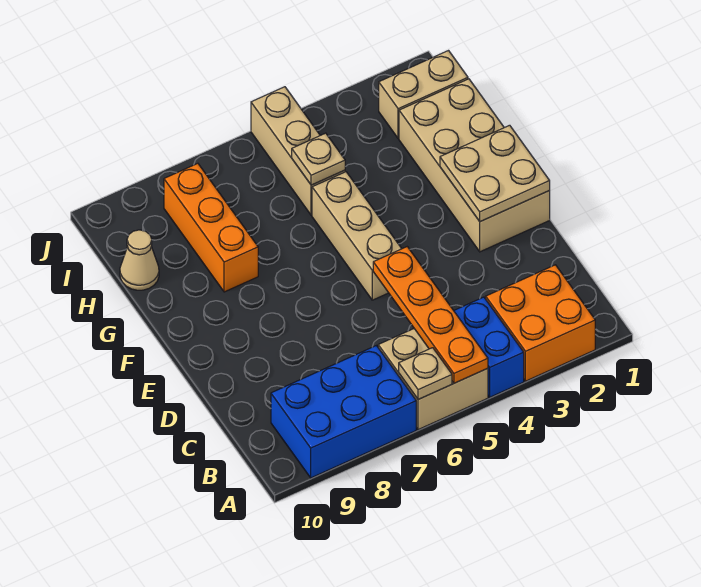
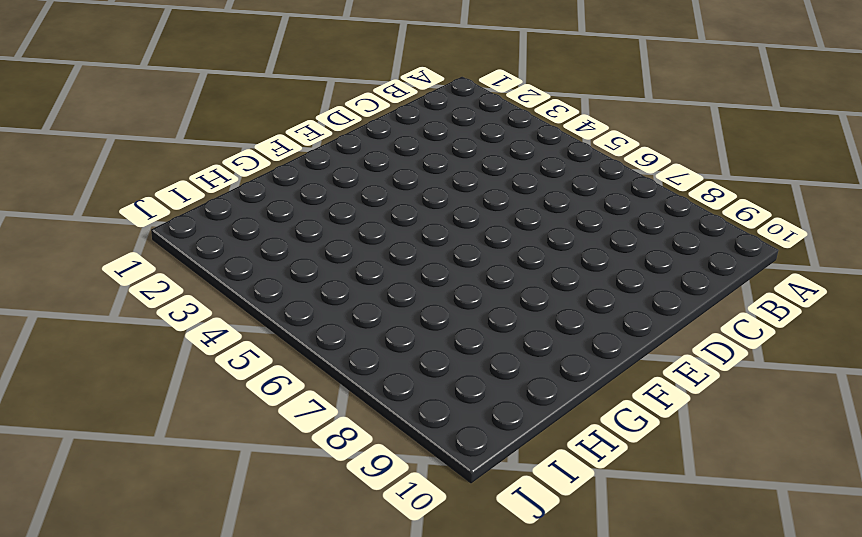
none -> orange brick A2:B3 level 1
none -> blue brick A4:B4 level 1
none -> tan brick A5:B6 level 1

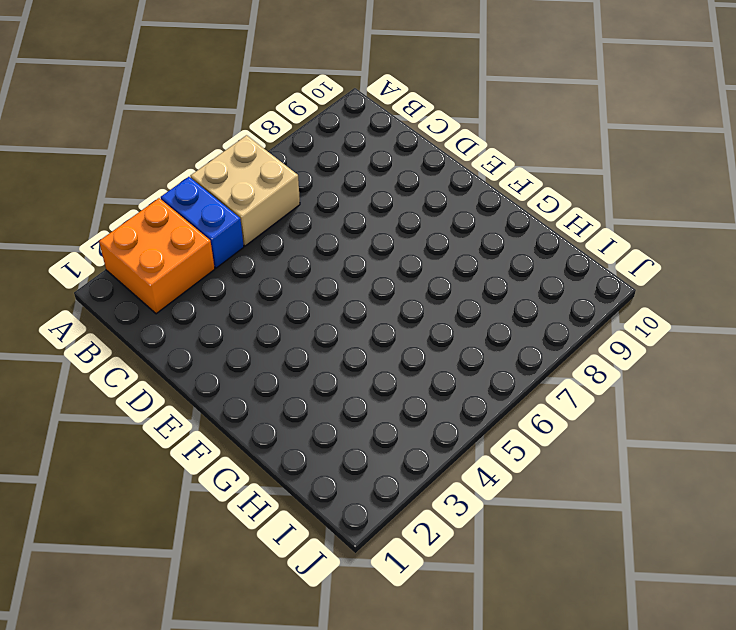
none -> blue brick A7:B9 level 1
none -> tan brick E1:H2 level 1
none -> tan brick E5:G5 level 1

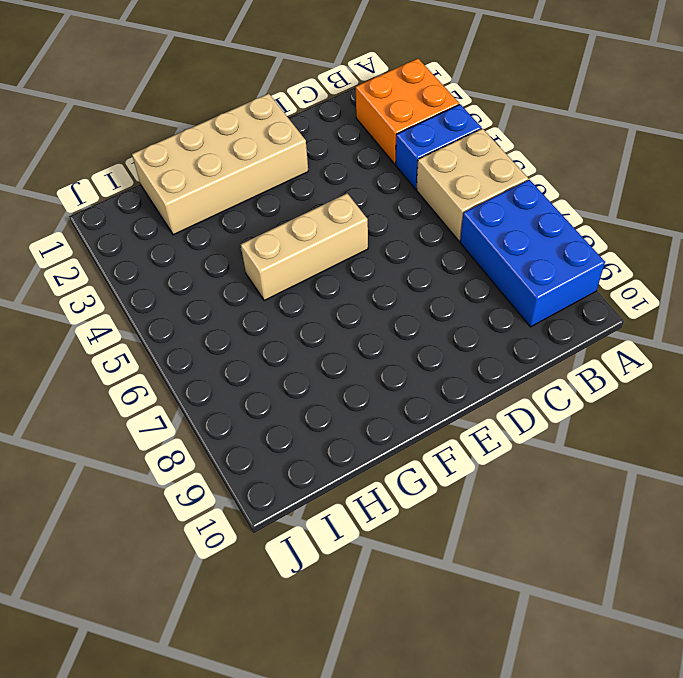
none -> orange brick G8:I8 level 1
none -> tan brick H5:J5 level 1
none -> tan cone H10 level 1

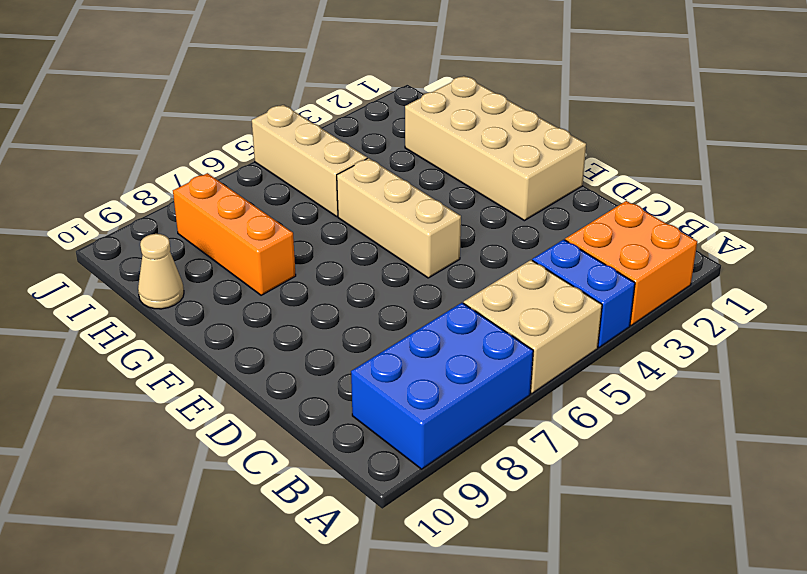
none -> tan brick I1:I2 level 1
none -> orange plate A5:D5 level 2
none -> tan plate A6 level 2

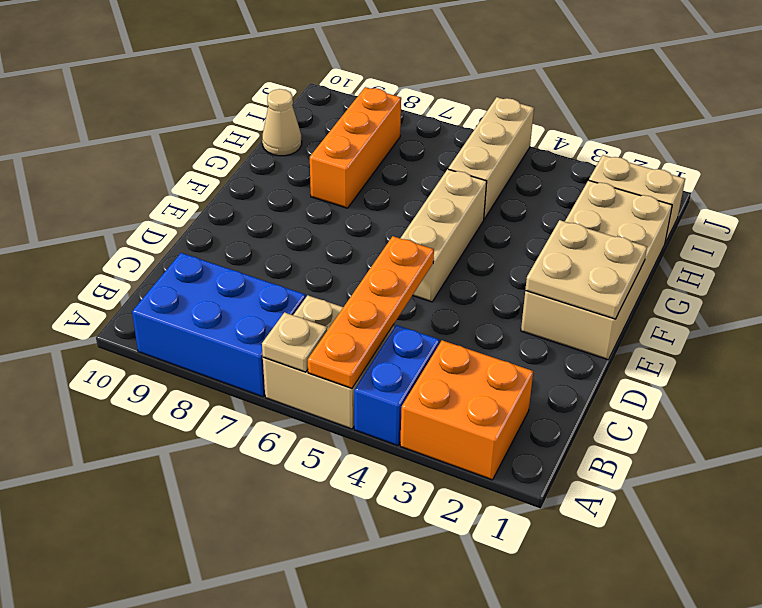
none -> tan plate H5 level 2

